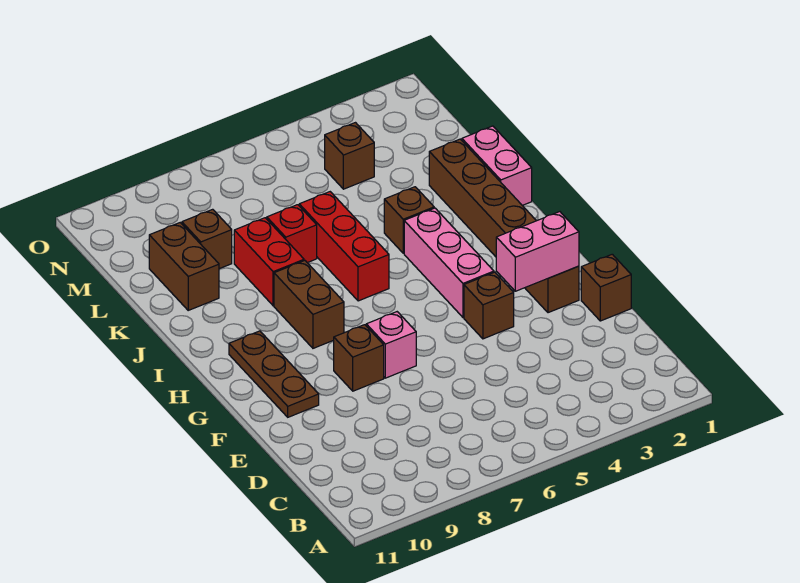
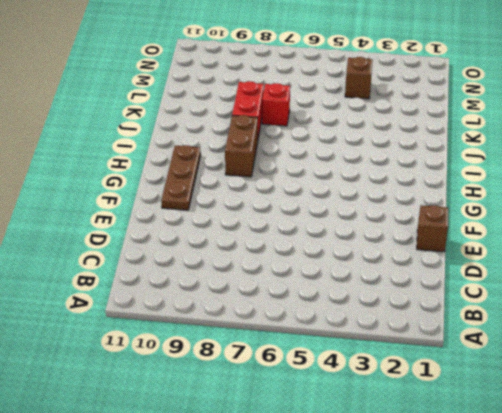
none -> brown brick F2:K2 level 1
none -> brown brick F4 level 1
none -> pink brick F7 level 1

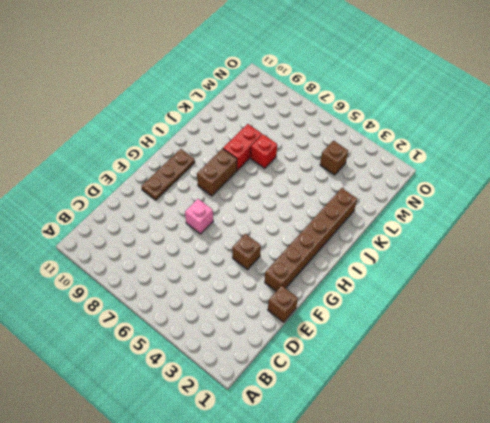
none -> brown brick F8 level 1
none -> pink brick G4:I4 level 1
none -> red brick I6:K6 level 1

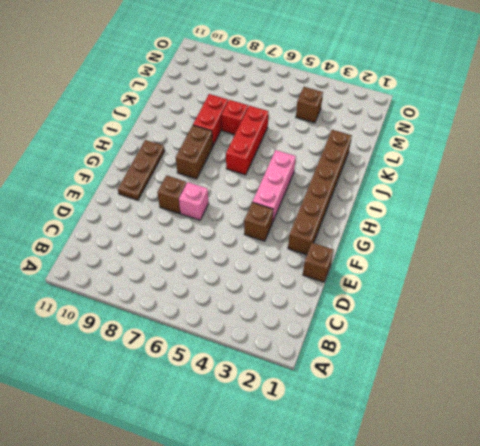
none -> pink brick J1:K1 level 1
none -> brown brick J4 level 1
none -> brown brick K10:L10 level 1

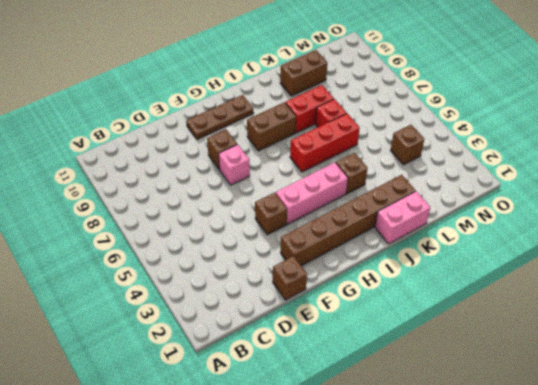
none -> brown brick L9 level 1
none -> pink brick F2:F3 level 2

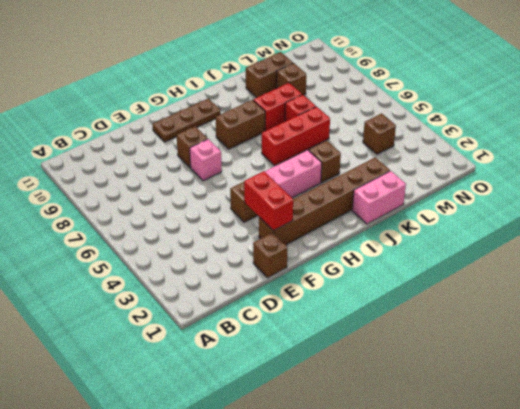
red brick F2:F3 level 2 -> pink brick F2:F3 level 2

